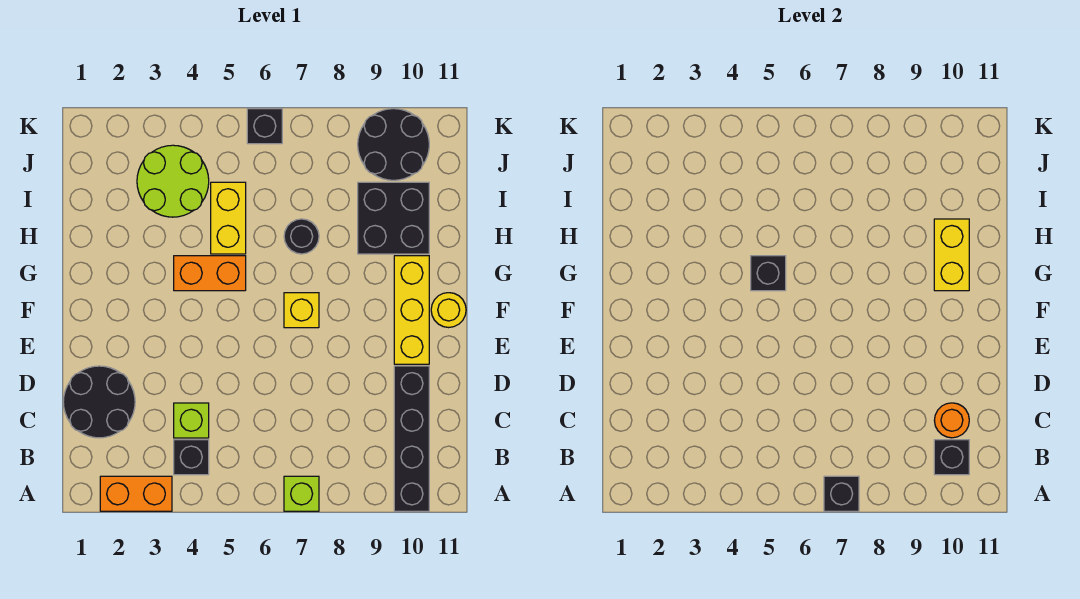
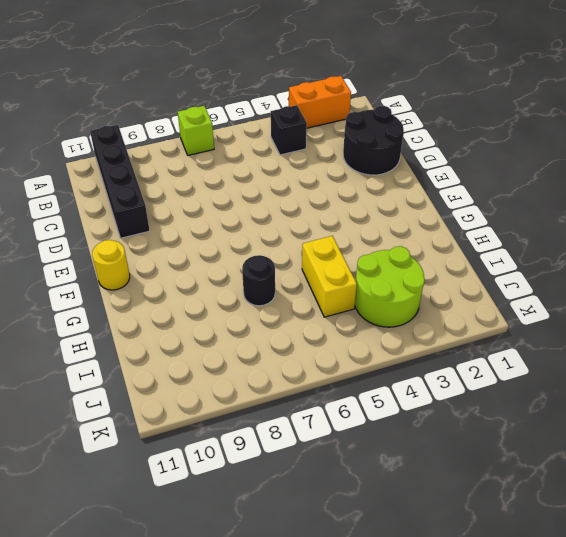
none -> lime brick C4 level 1
none -> yellow brick E10:G10 level 1
none -> yellow brick F7 level 1

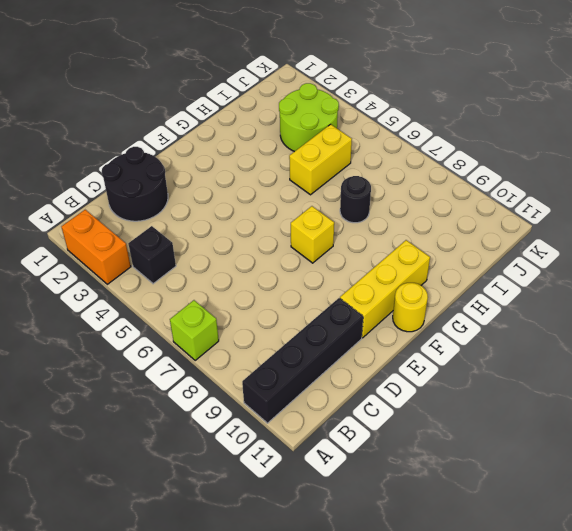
none -> lime brick C4 level 1
none -> orange brick G4:G5 level 1
none -> black brick H9:I10 level 1

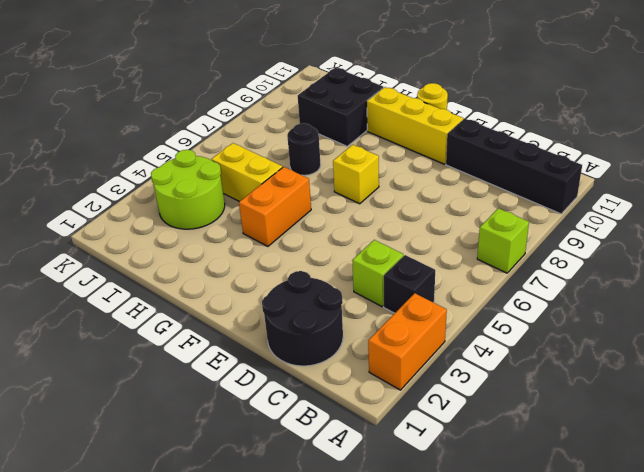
none -> black round brick J9:K10 level 1
none -> black brick K6 level 1
none -> black brick A7 level 2

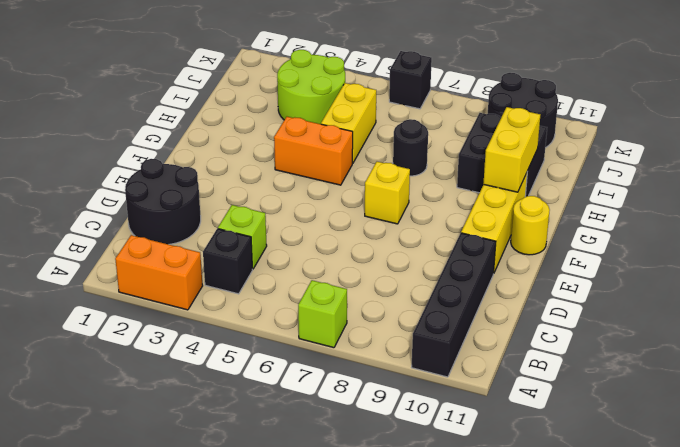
none -> black brick A7 level 2
none -> black brick B10 level 2
none -> orange round brick C10 level 2

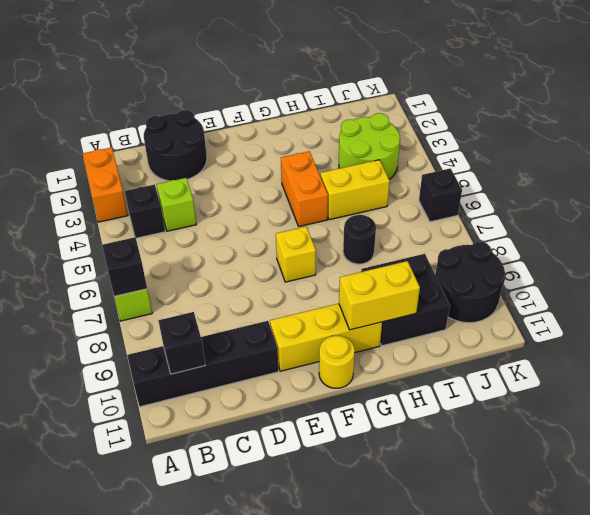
none -> orange round brick C10 level 2
none -> black brick G5 level 2

